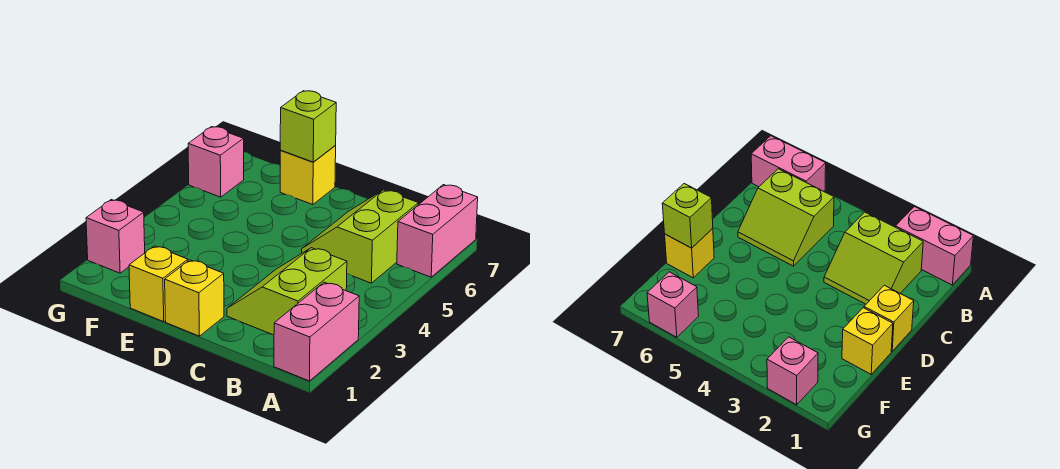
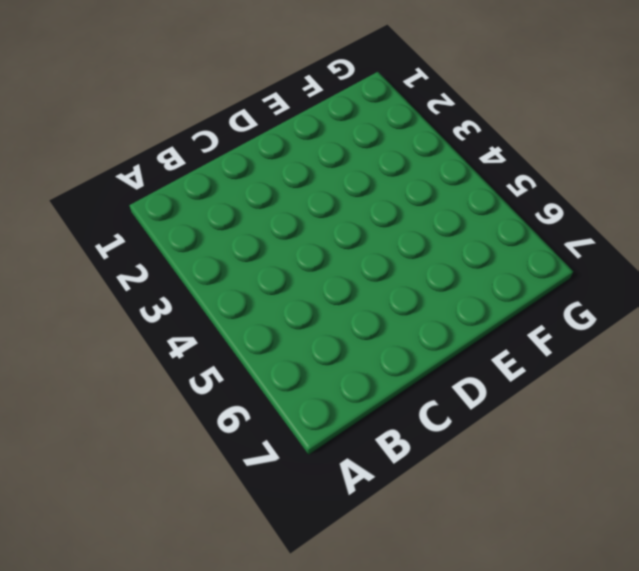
none -> pink brick A1:A2 level 1
none -> pink brick A6:A7 level 1

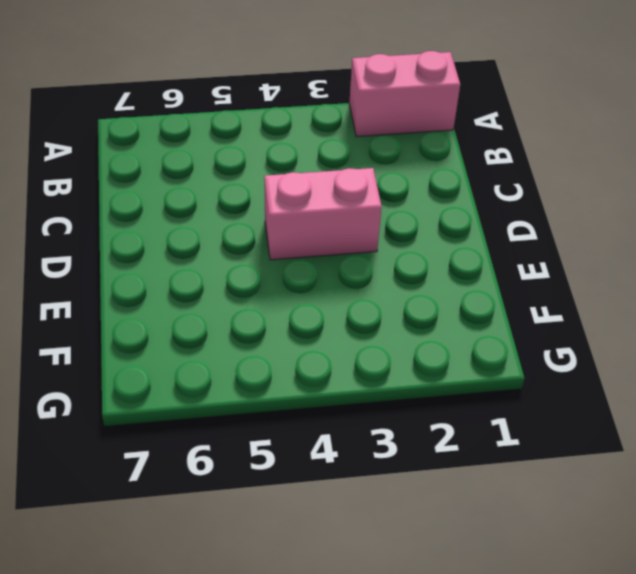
pink brick D3:D4 level 1 -> pink brick A6:A7 level 1
none -> lime slope B2:C3 level 1 top B
none -> lime slope B5:C6 level 1 top B

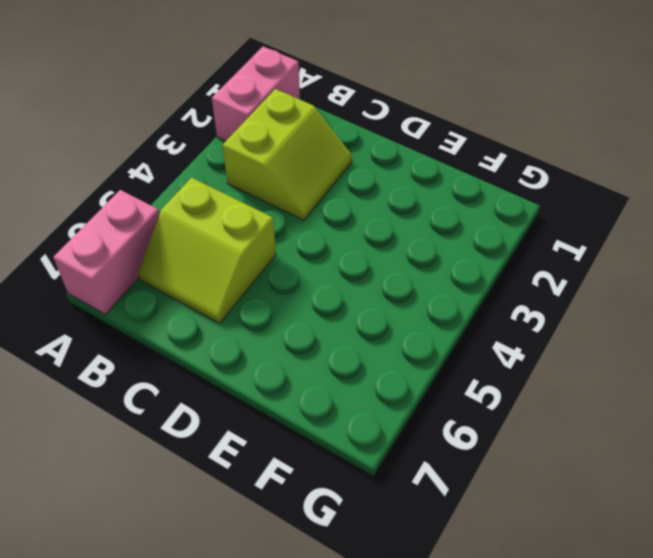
lime slope B5:C6 level 1 top 5 -> lime slope B5:C6 level 1 top B
none -> yellow brick D1 level 1
none -> yellow brick E1 level 1

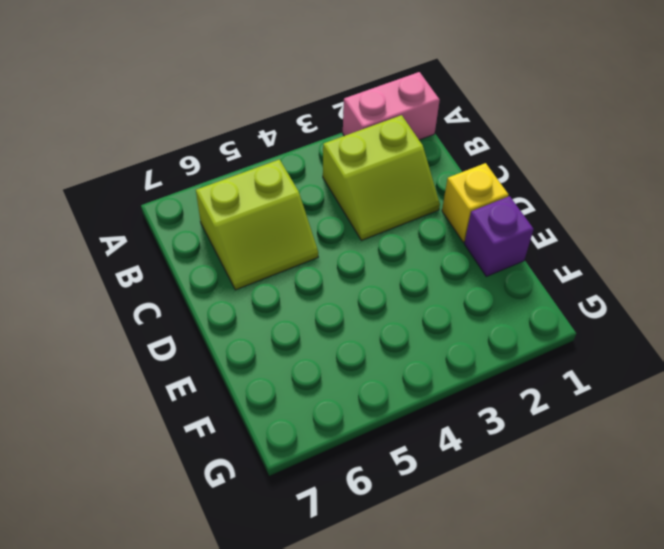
purple brick E1 level 1 -> yellow brick E1 level 1
none -> pink brick A6:A7 level 1
none -> yellow brick E7 level 1

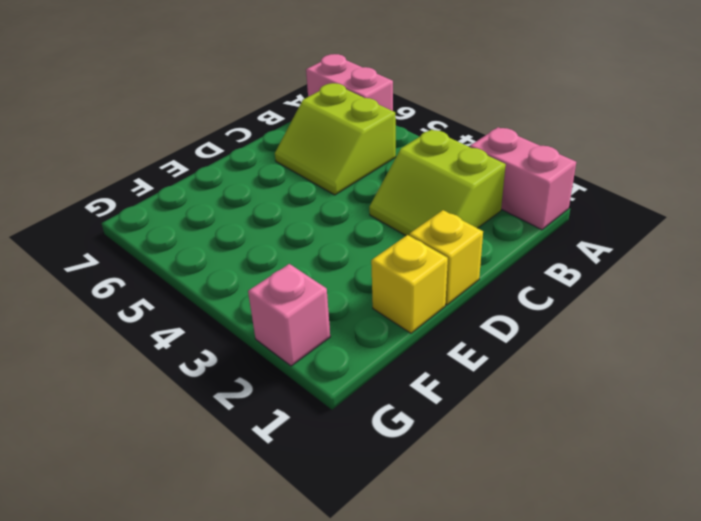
none -> yellow brick E7 level 1
none -> pink brick G6 level 1

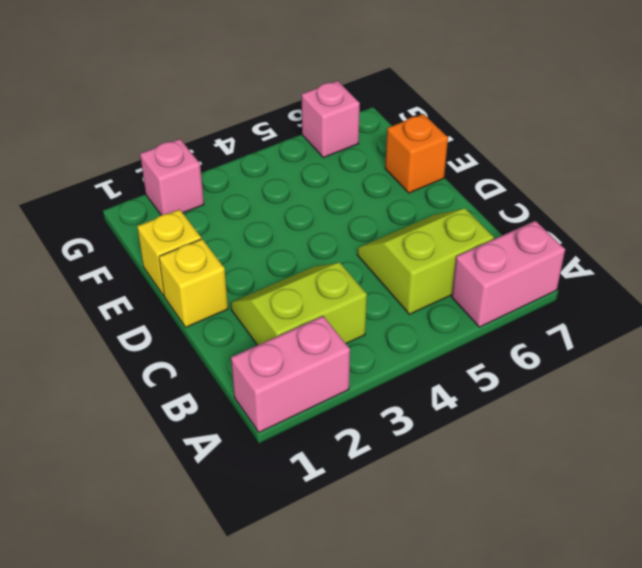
orange brick E7 level 1 -> yellow brick E7 level 1
none -> lime brick E7 level 2

